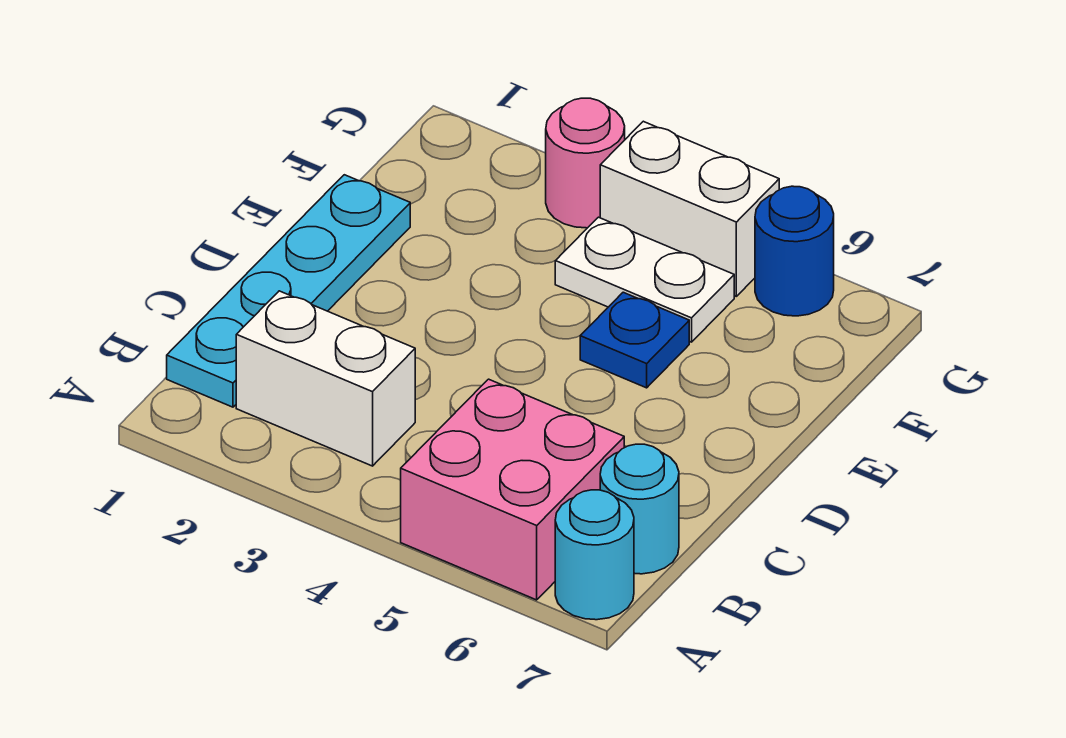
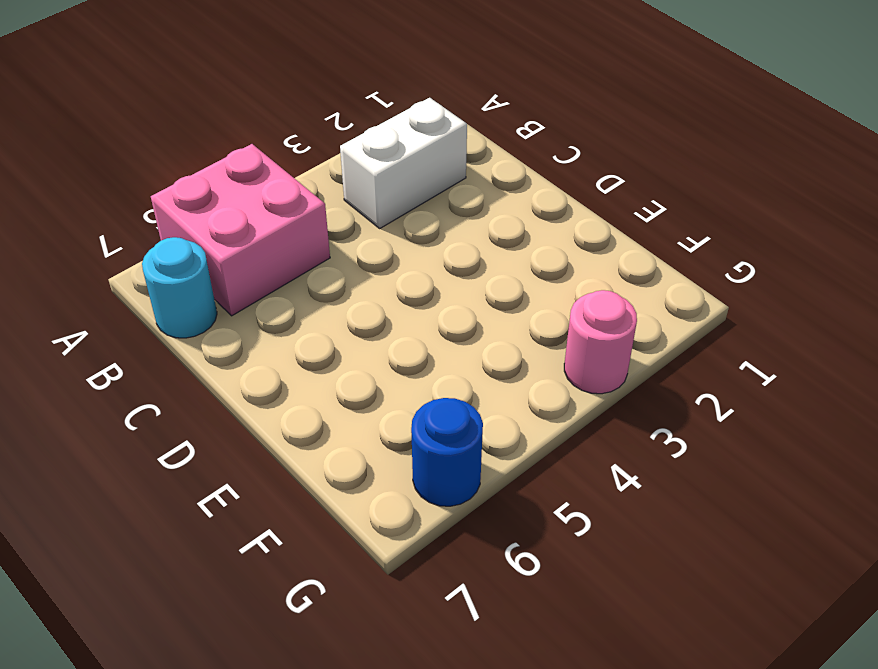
none -> cyan round brick A7 level 1
none -> cyan plate B1:E1 level 1

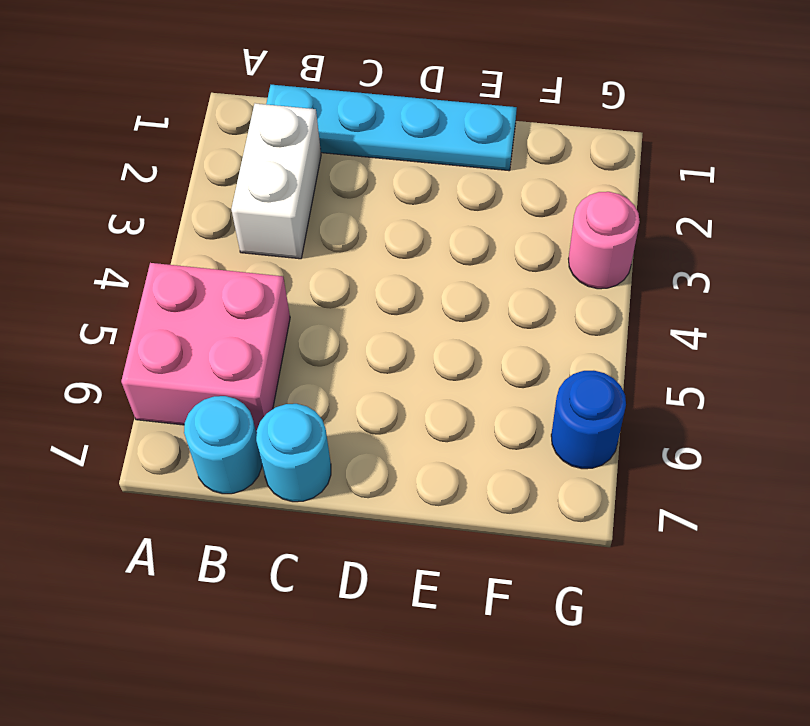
cyan round brick C7 level 1 -> cyan round brick A7 level 1
none -> blue plate E5 level 1
none -> white plate F4:F5 level 1

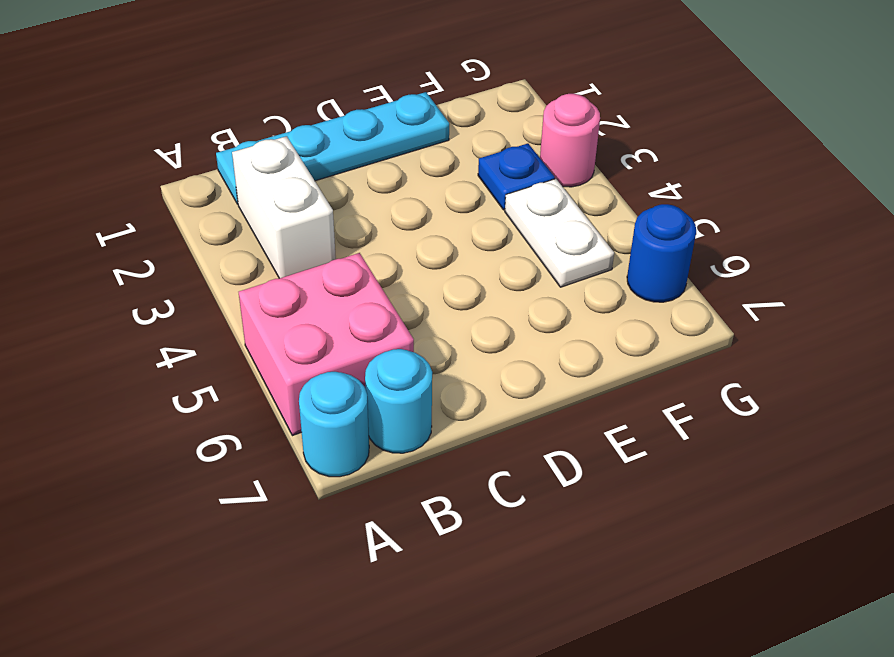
blue plate F3 level 1 -> blue plate E5 level 1
none -> white brick G4:G5 level 1

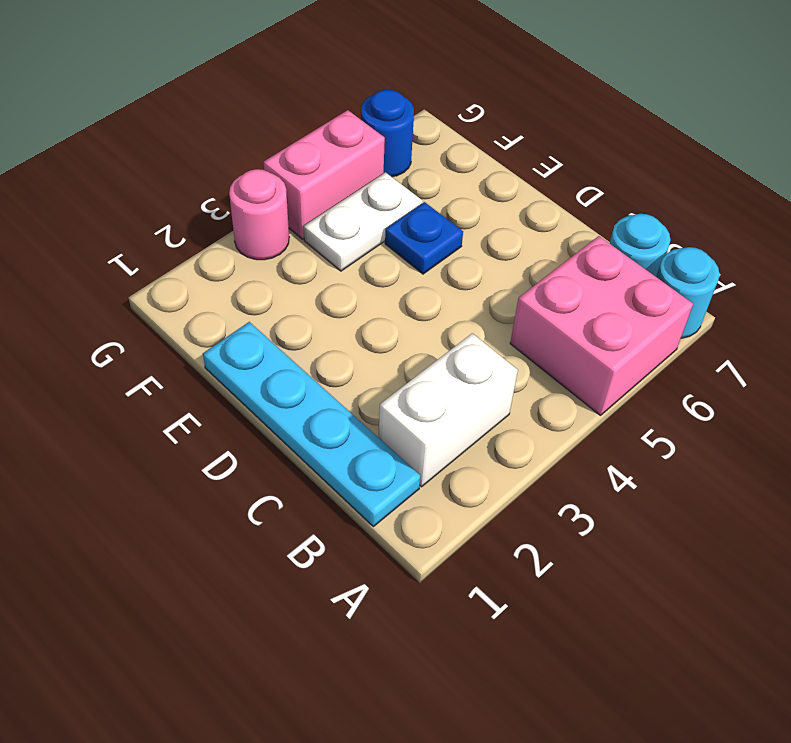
pink brick G4:G5 level 1 -> white brick G4:G5 level 1

